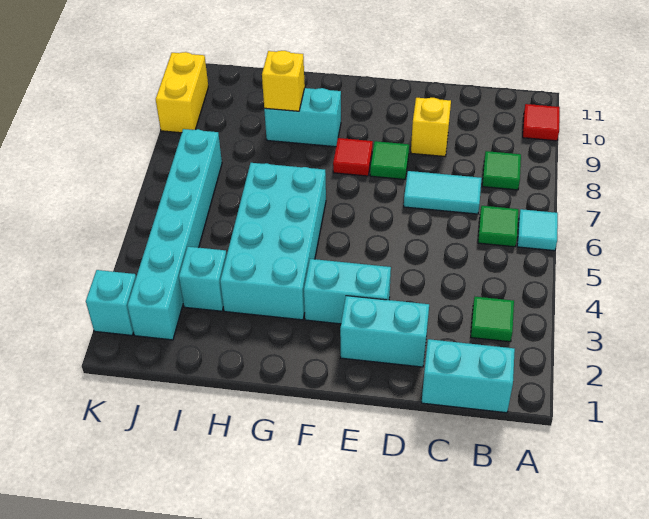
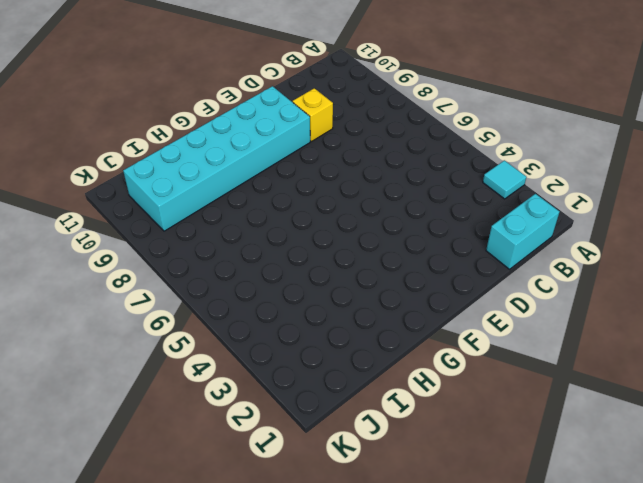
cyan tile A3 level 1 -> cyan tile A6 level 1
cyan brick E9:J10 level 1 -> cyan brick G9:H9 level 1
none -> red tile A10 level 1
none -> green tile B3 level 1
none -> green tile B6 level 1

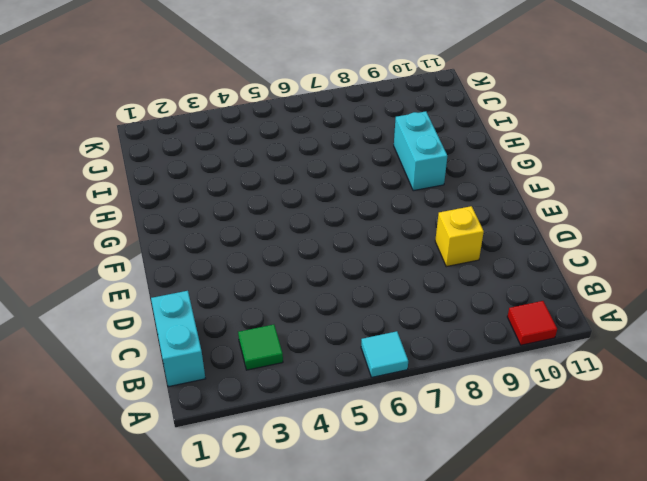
none -> green tile B6 level 1
none -> green tile B8 level 1
none -> cyan tile C7:D7 level 1

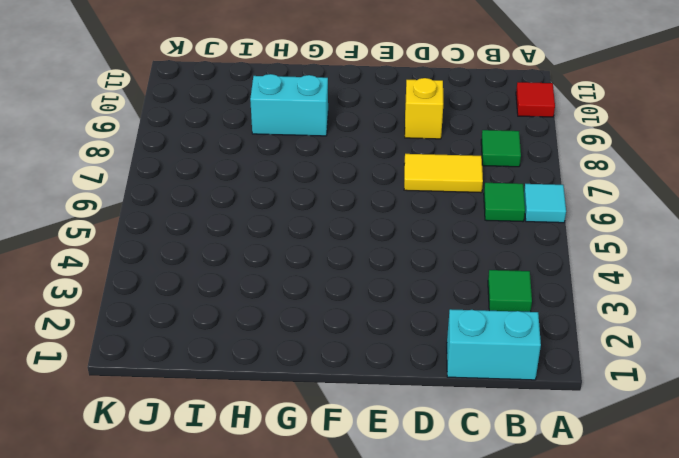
yellow tile C7:D7 level 1 -> cyan tile C7:D7 level 1
none -> cyan brick D2:E2 level 1
none -> cyan brick E3:F3 level 1
none -> green tile E8 level 1

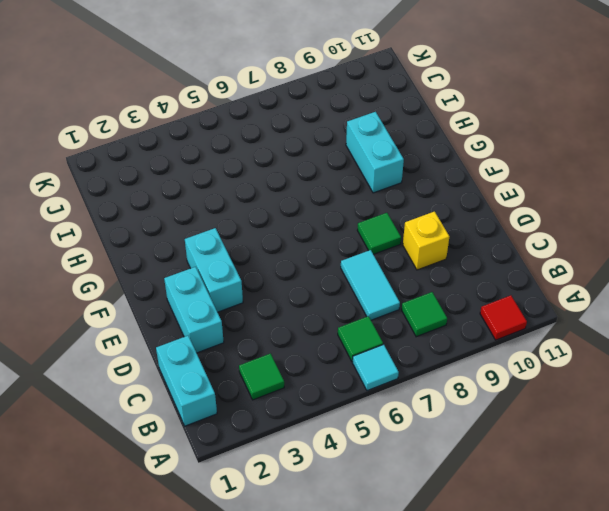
none -> red tile F8 level 1
none -> cyan brick G3:H6 level 1
none -> cyan brick I3 level 1

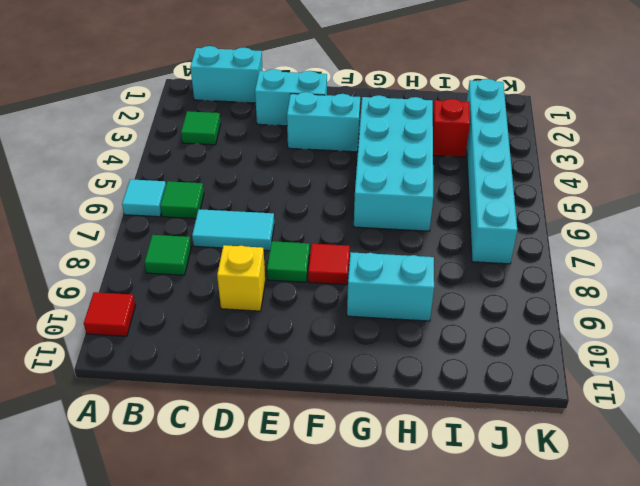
red brick I3 level 1 -> cyan brick I3 level 1
none -> cyan brick K2 level 1
none -> yellow brick K9:K10 level 1
none -> yellow brick H9 level 2

